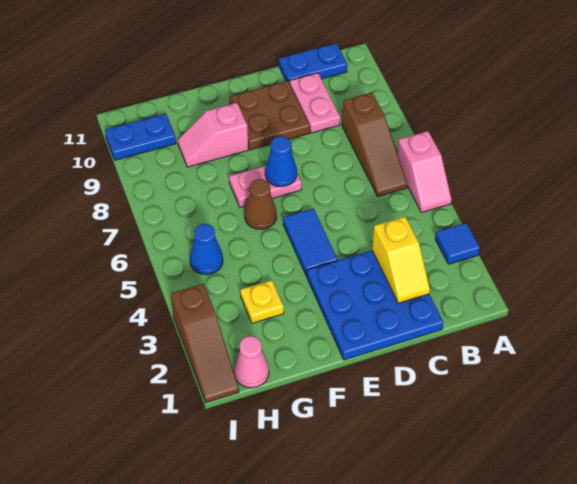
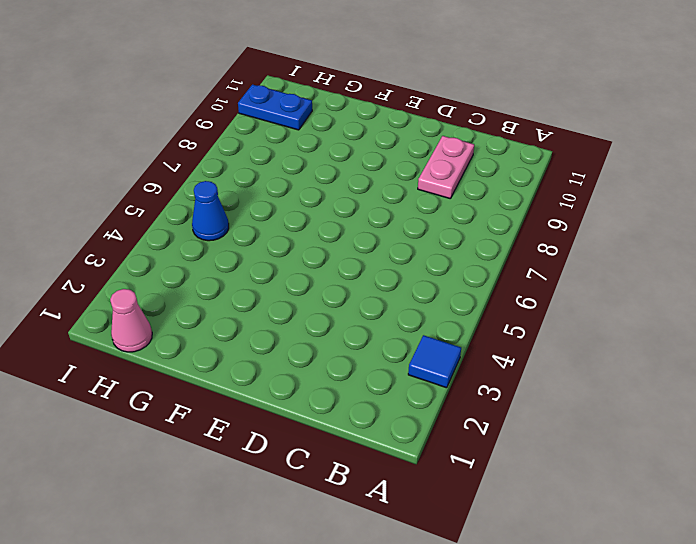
none -> pink slope A5:A6 level 1 top 6
none -> brown slope B6:B8 level 1 top 8
none -> blue plate B11:C11 level 1

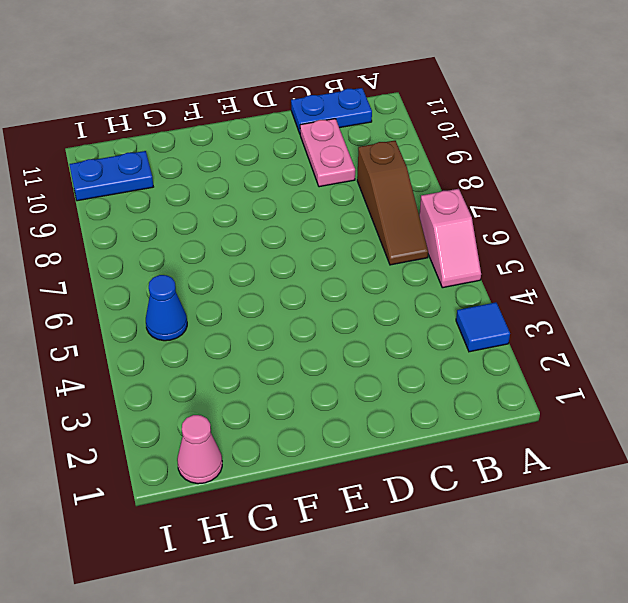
none -> blue plate C1:E3 level 1
none -> brown plate D9:E10 level 1
none -> blue tile E4:E5 level 1

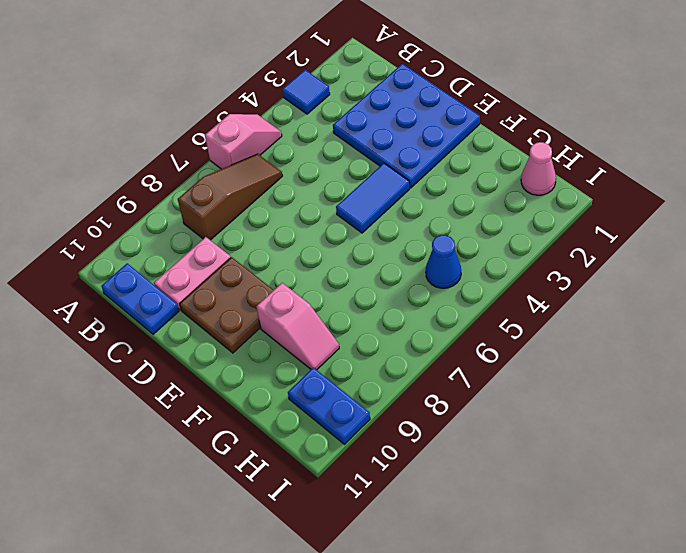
none -> pink plate E7:F7 level 1
none -> brown cone F6 level 1
none -> yellow plate G3 level 1

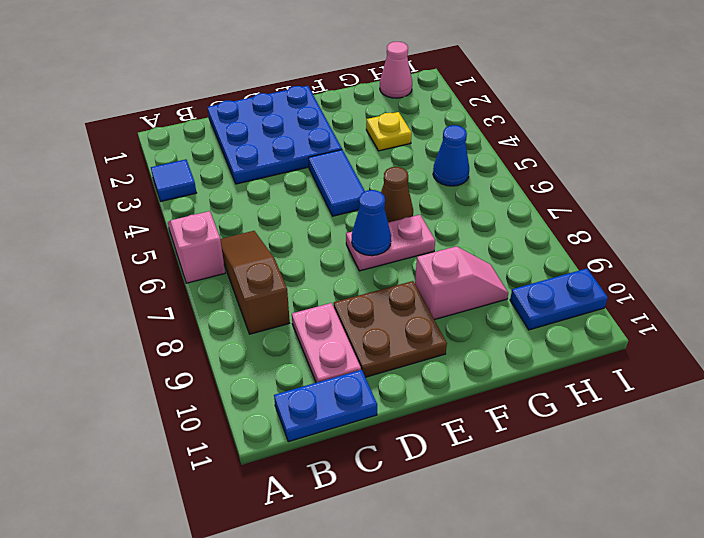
none -> brown slope I1:I3 level 1 top 3
none -> yellow slope C2:C3 level 2 top 3

